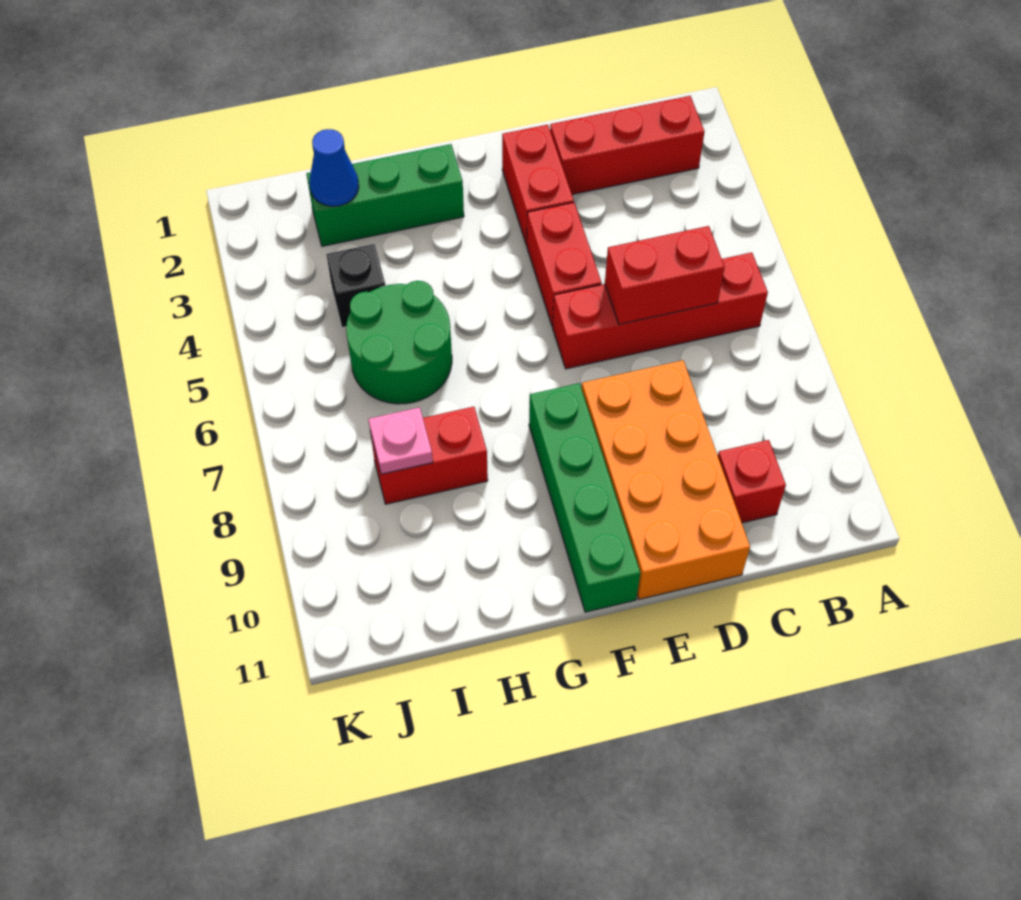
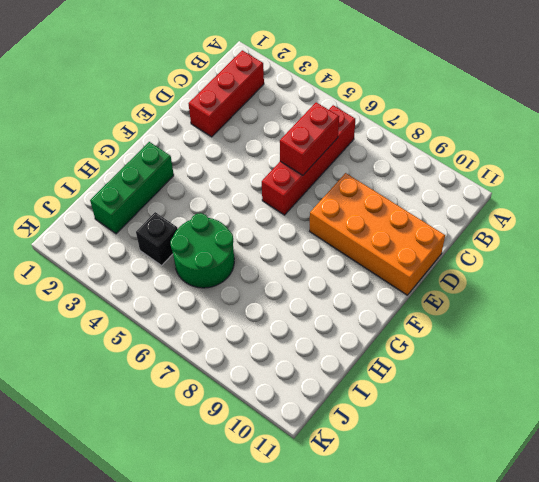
none -> red brick C10 level 1
none -> red brick E2:E3 level 1
none -> red brick E4:E5 level 1

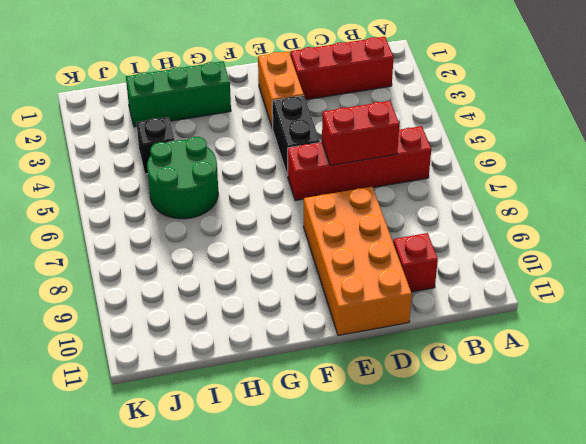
orange brick E2:E3 level 1 -> red brick E2:E3 level 1
black brick E4:E5 level 1 -> red brick E4:E5 level 1
none -> green brick F8:F11 level 1
none -> red brick H8:I8 level 1
none -> blue cone I2 level 2

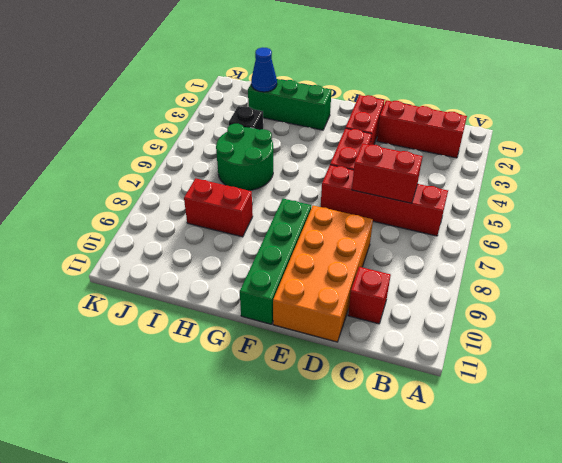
none -> pink plate I8 level 2

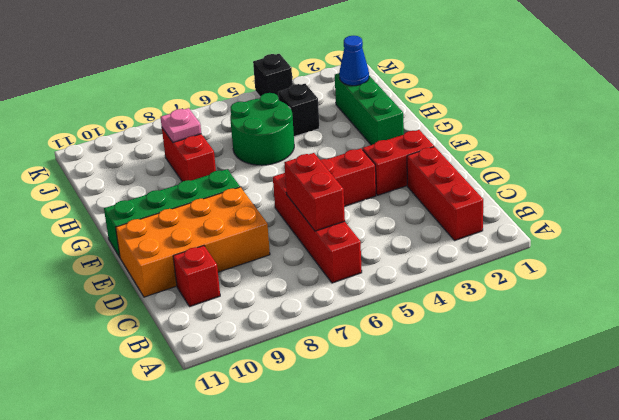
black brick K4 level 1 -> none

